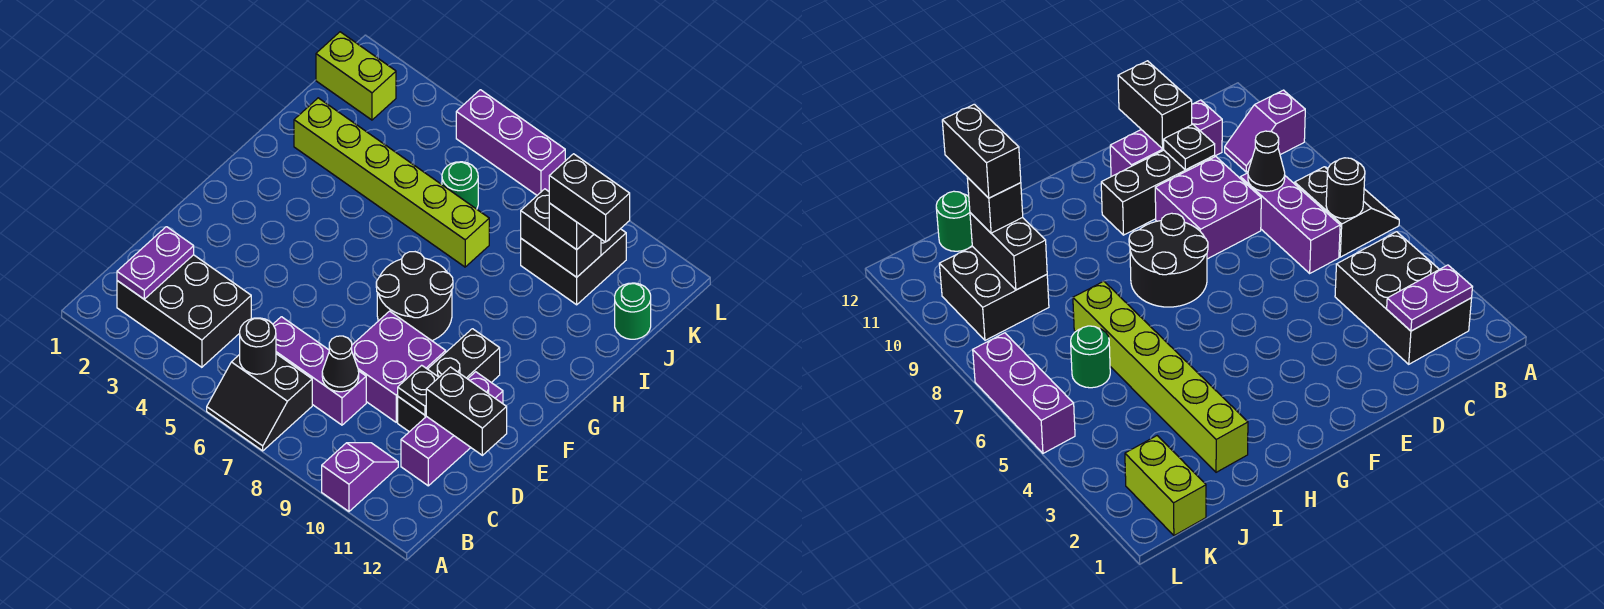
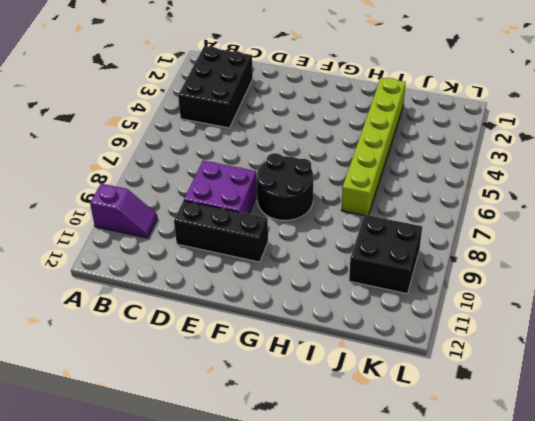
none -> black slope A6:B7 level 1 top B
none -> purple brick C6:C8 level 1
none -> purple brick C11:E11 level 1

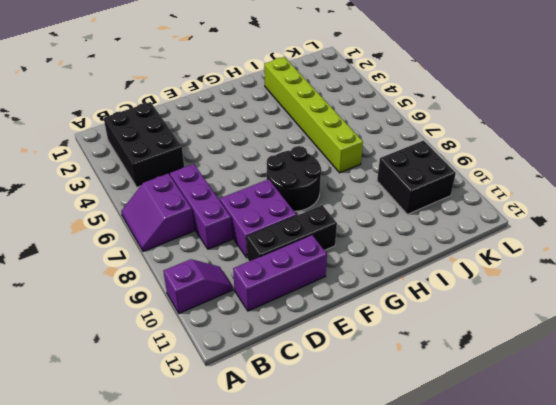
purple slope A6:B7 level 1 top B -> black slope A6:B7 level 1 top B
none -> green round brick J6 level 1
none -> green round brick J12 level 1
none -> lime brick K1:K2 level 1

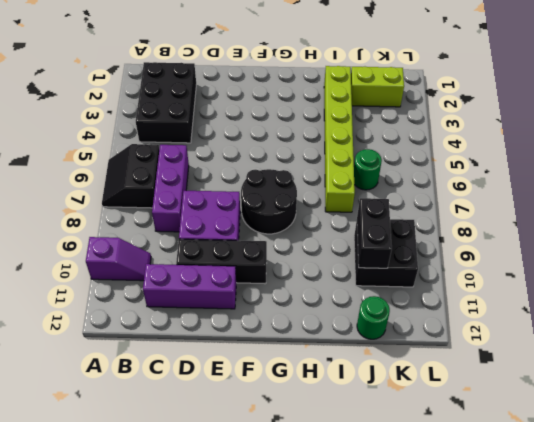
lime brick J2:K2 level 1 -> lime brick K1:K2 level 1
none -> purple brick L5:L7 level 1
none -> purple plate B2:C2 level 2
none -> black round brick B6 level 2

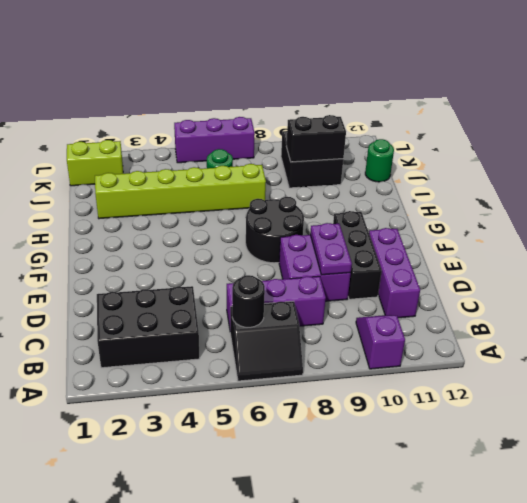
purple plate D9:E9 level 2 -> purple plate B2:C2 level 2
none -> black cone C8 level 2
none -> black plate D10 level 2
none -> black brick D11:D12 level 2

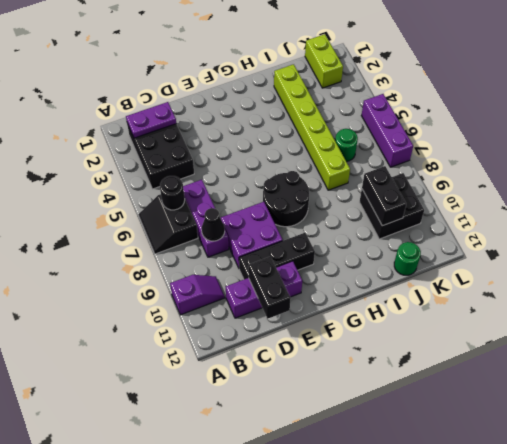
none -> black plate D10 level 2
none -> black brick J10 level 3
none -> black brick J10:J11 level 4

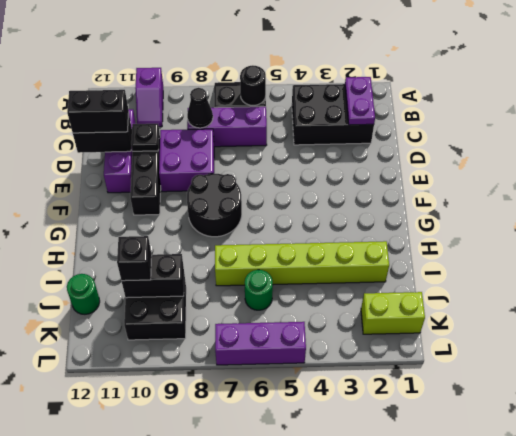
black brick D11:D12 level 3 -> black brick J10:J11 level 4

